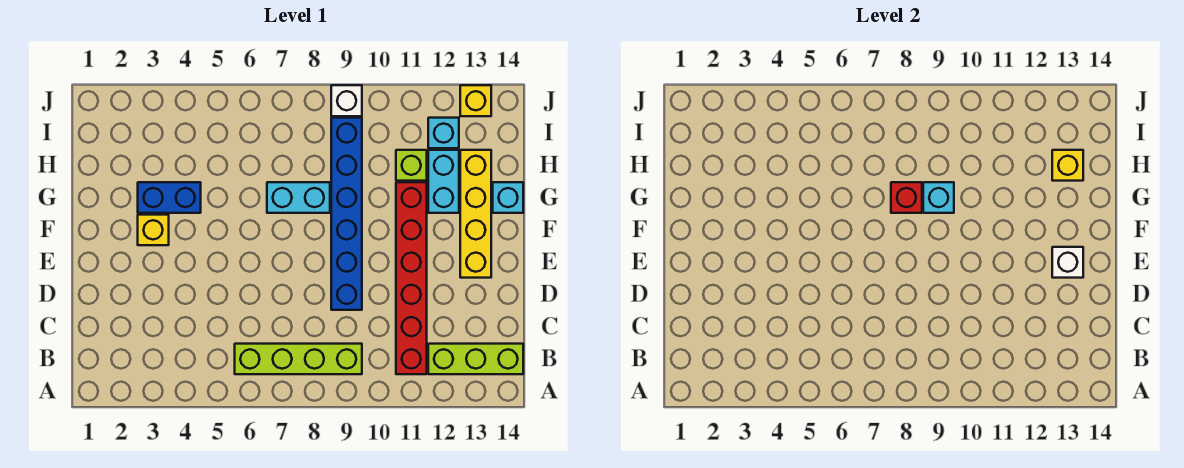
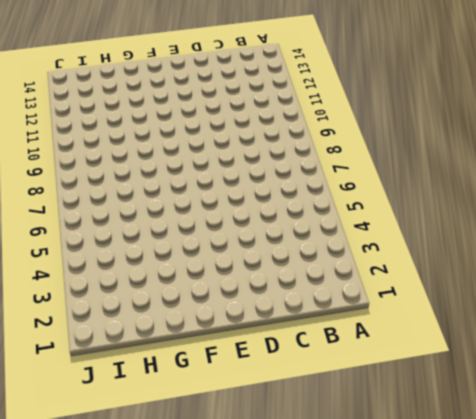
none -> lime brick B6:B9 level 1
none -> red brick B11:G11 level 1
none -> lime brick B12:B14 level 1

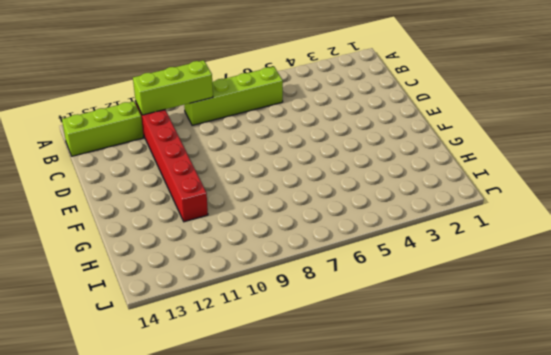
lime brick B9:B11 level 2 -> none
none -> blue brick D9:I9 level 1
none -> yellow brick E13:H13 level 1
none -> yellow brick F3 level 1

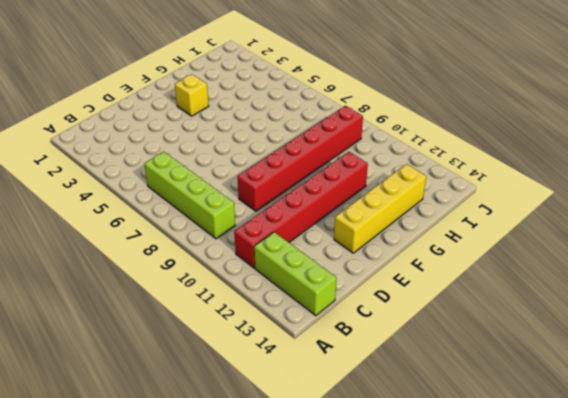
red brick D9:I9 level 1 -> blue brick D9:I9 level 1
none -> blue brick G3:G4 level 1
none -> cyan brick G7:G8 level 1
none -> cyan brick G12:H12 level 1

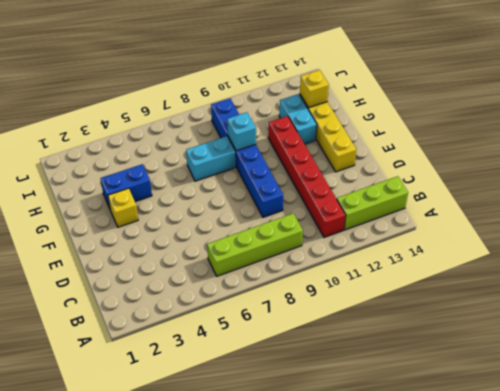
none -> cyan brick G14 level 1
none -> lime brick H11 level 1
none -> cyan brick I12 level 1

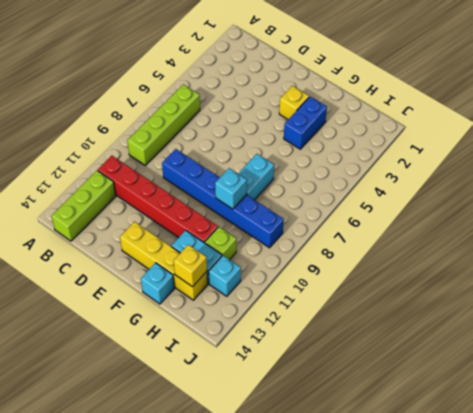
none -> white brick J9 level 1
none -> yellow brick J13 level 1
none -> white brick E13 level 2

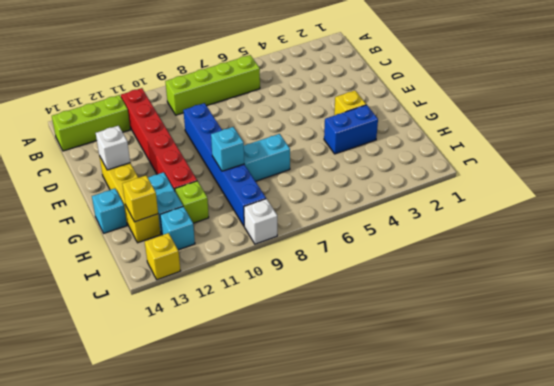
none -> red brick G8 level 2

